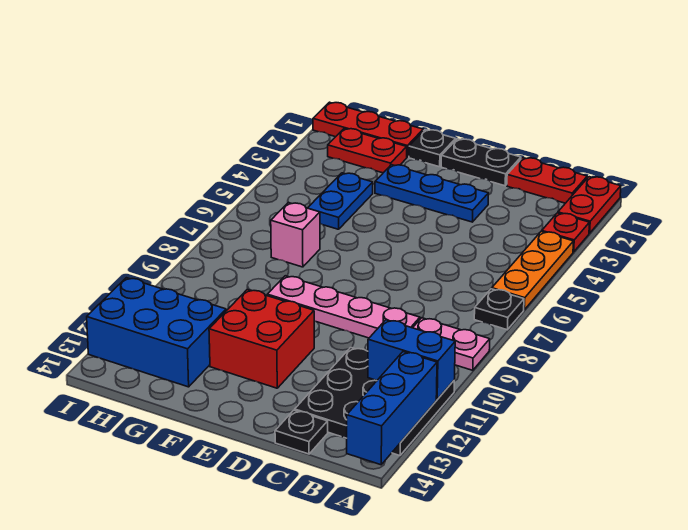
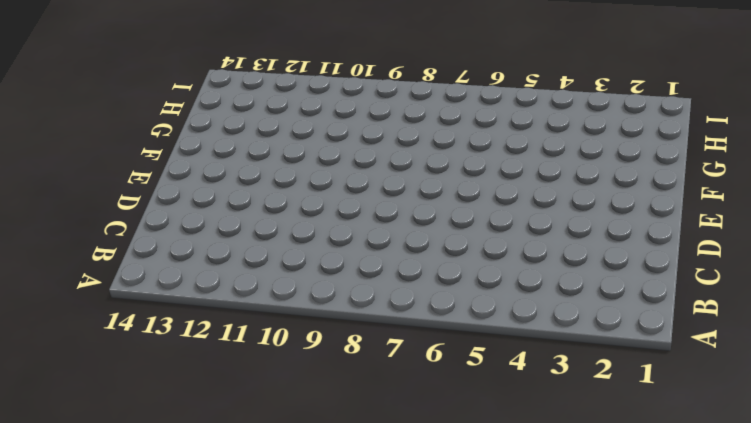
none -> red plate A1:A2 level 1
none -> red plate A3 level 1
none -> orange plate A4:A6 level 1

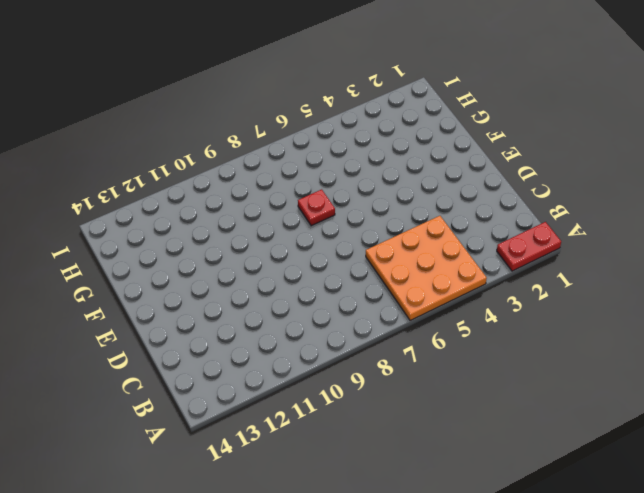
orange plate A4:C6 level 1 -> orange plate A4:A6 level 1
red plate F7 level 1 -> red plate A3 level 1
none -> black plate A7 level 1
none -> pink plate A9:B9 level 1
none -> black plate A11:C13 level 1

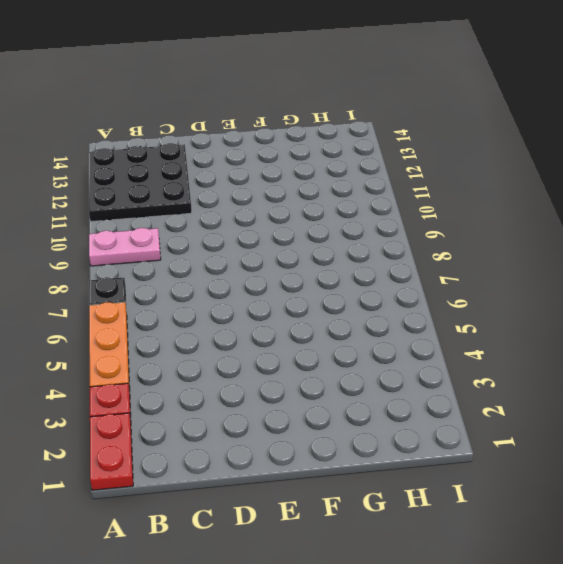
none -> red plate B1:C1 level 1
none -> pink plate C9:F9 level 1
none -> black plate C14 level 1

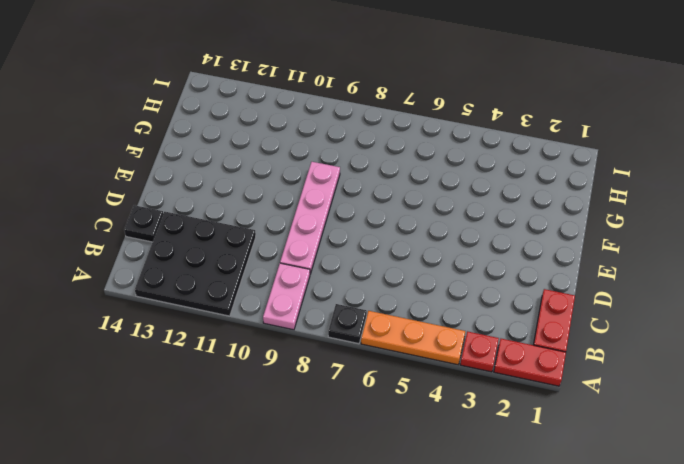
none -> black plate D1:E1 level 1
none -> blue plate D3:F3 level 1
none -> red brick E11:F12 level 1

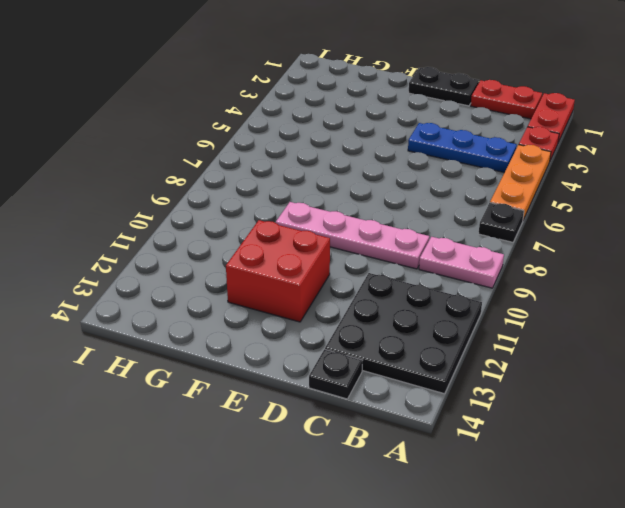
blue plate B4:D4 level 1 -> blue plate D3:F3 level 1
none -> black plate F1 level 1
none -> red plate G1:I1 level 1
none -> red plate G2:H2 level 1

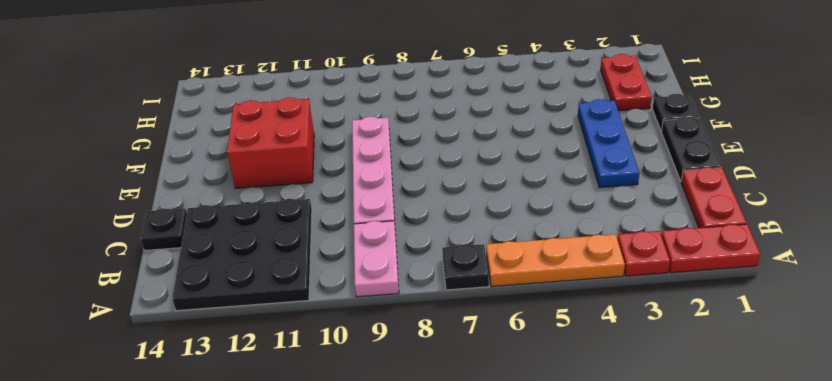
none -> red plate G1:I1 level 1
none -> blue plate G4:G5 level 1
none -> pink brick G7 level 1

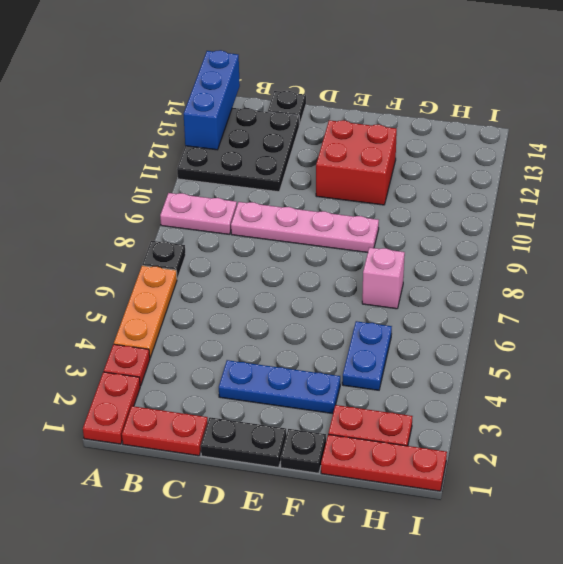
none -> blue brick G12:I13 level 1
none -> blue brick A11:B11 level 2

